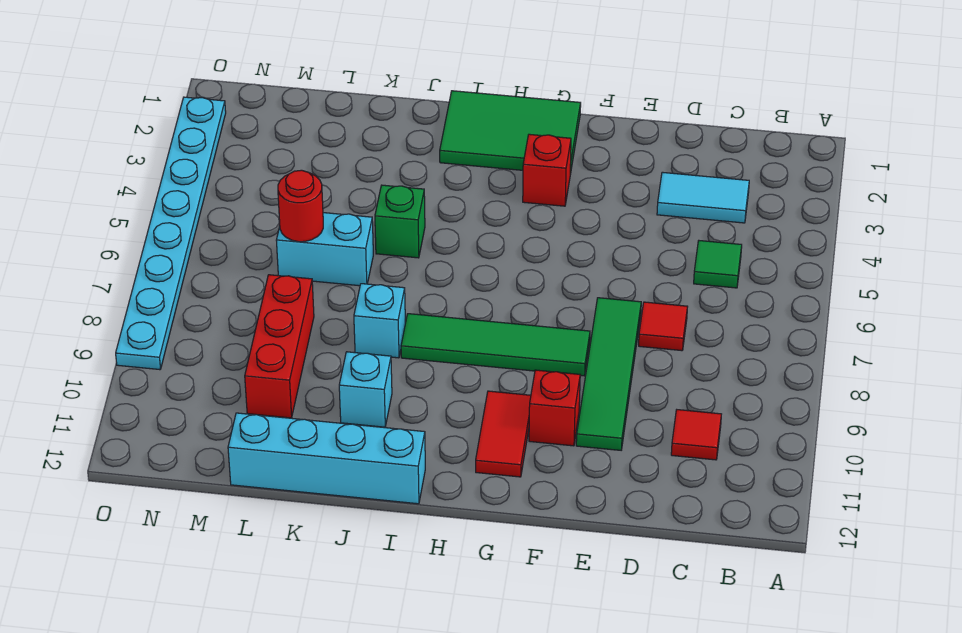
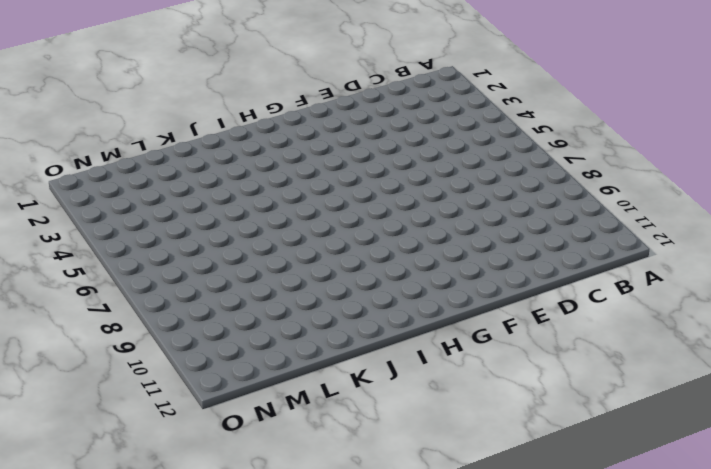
none -> cyan tile C3:D3 level 1
none -> green tile C5 level 1
none -> red tile C10 level 1

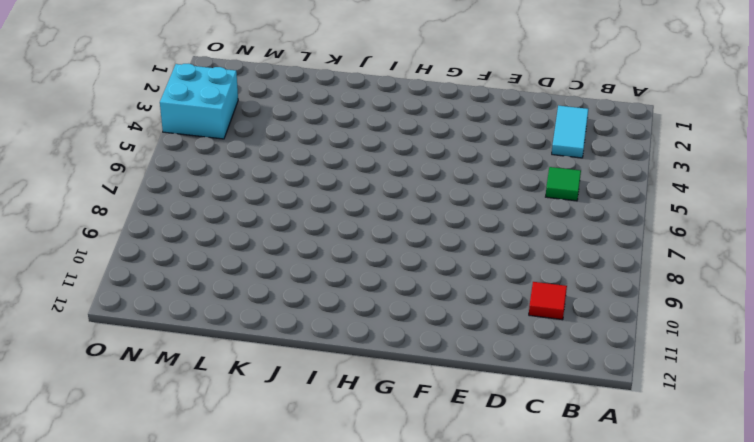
cyan tile C2:C3 level 1 -> cyan tile C3:D3 level 1
cyan brick N3:O4 level 1 -> cyan plate O2:O9 level 1
none -> red tile D7 level 1
none -> green tile E7:E10 level 1
none -> green tile F8:I8 level 1

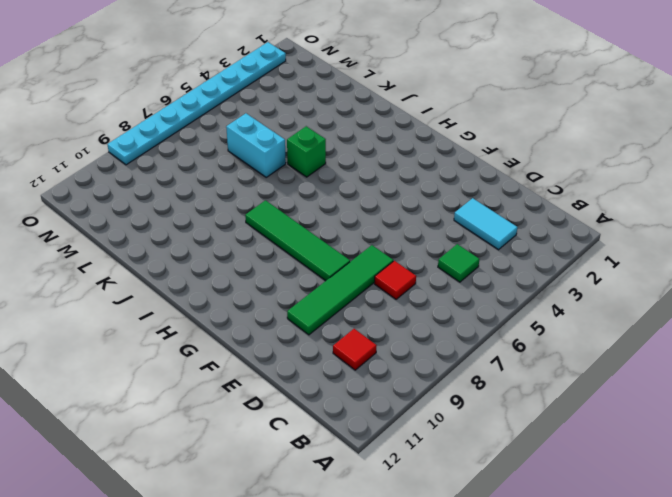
none -> red brick F10 level 1
none -> green tile G1:I2 level 1
none -> red brick G3 level 1

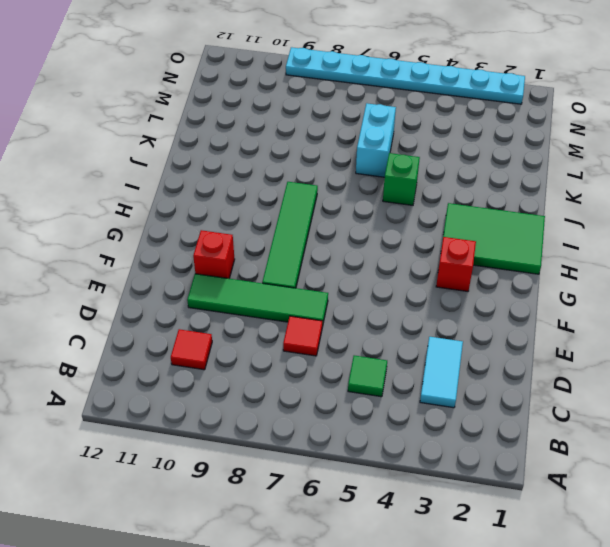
green tile H1:I3 level 1 -> green tile G1:I2 level 1
none -> red tile G10:G11 level 1
none -> cyan brick I12:L12 level 1
none -> cyan brick J8 level 1

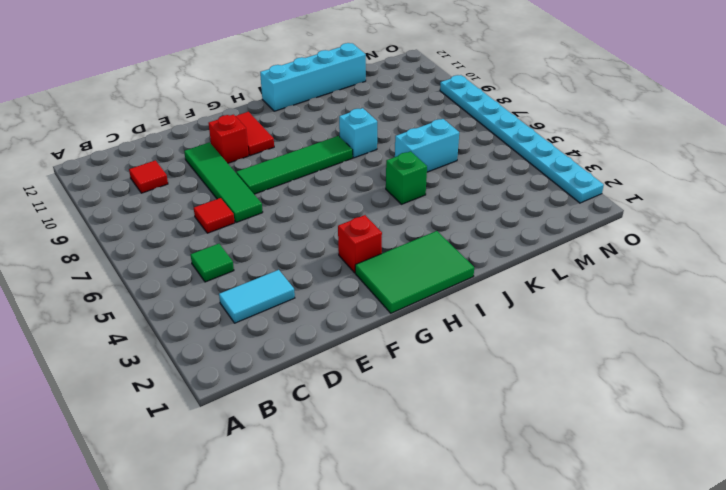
none -> cyan brick J10 level 1
none -> red brick L8:L10 level 1
none -> red round brick L6 level 2

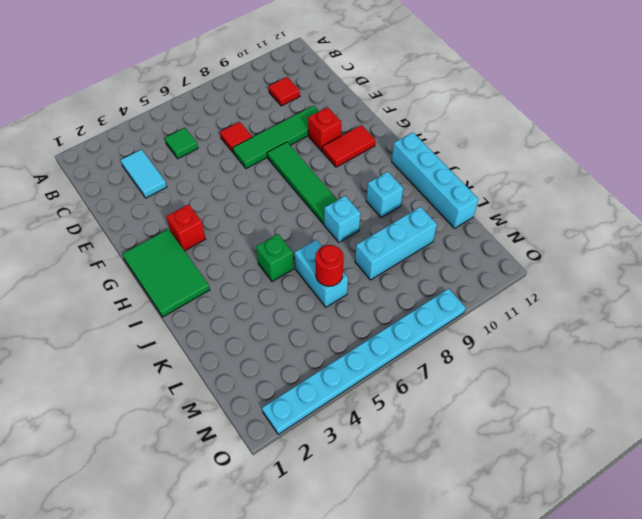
cyan brick L8:L10 level 1 -> red brick L8:L10 level 1

